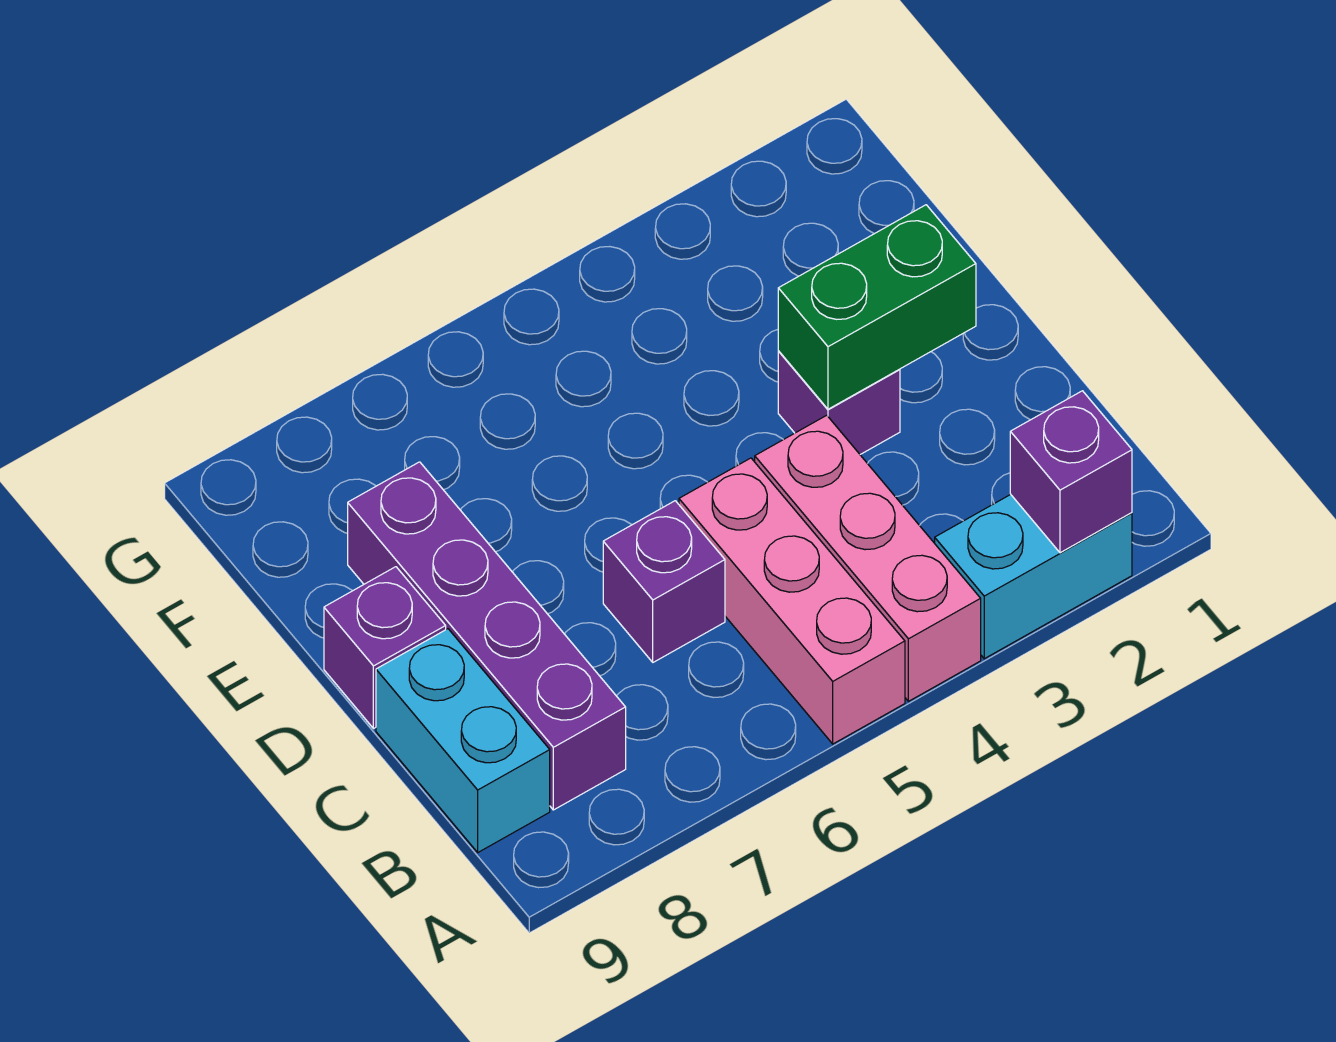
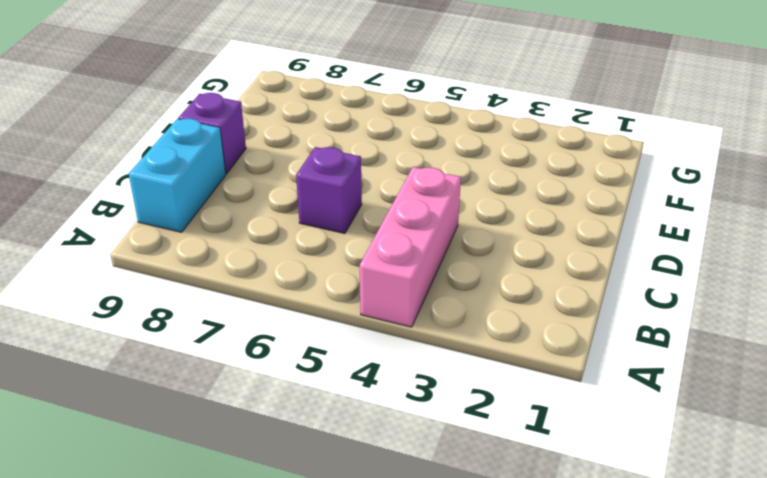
none -> cyan brick A2:A3 level 1
none -> pink brick A5:C5 level 1

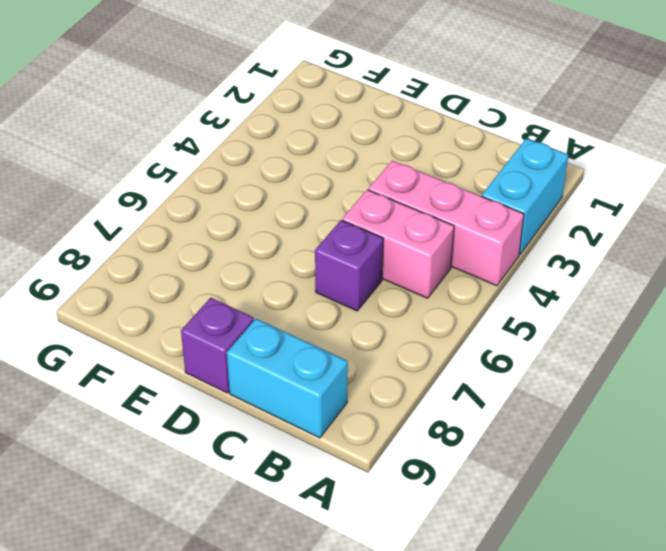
pink brick B5:C5 level 1 -> pink brick A5:C5 level 1
none -> purple brick B8:E8 level 1
none -> purple brick D3 level 1

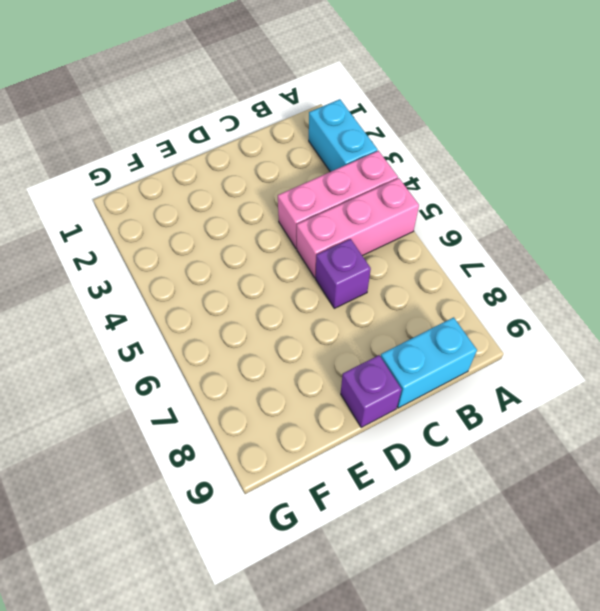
none -> purple brick B8:E8 level 1
none -> purple brick D3 level 1

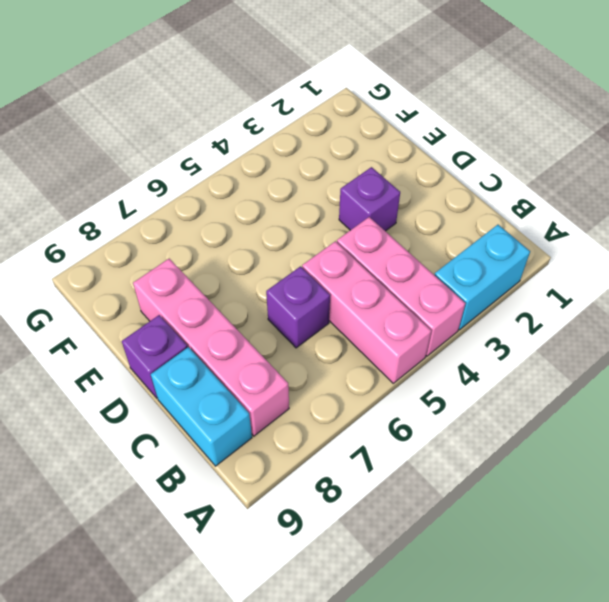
pink brick B8:E8 level 1 -> purple brick B8:E8 level 1
none -> purple brick A2 level 2
none -> green brick D2:D3 level 2

